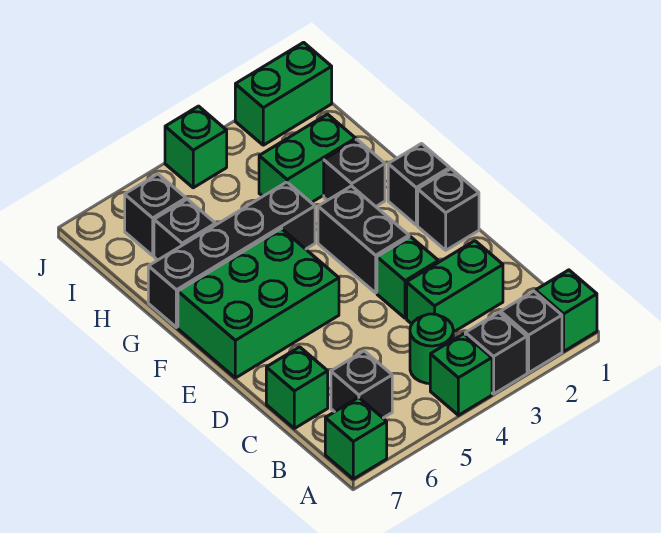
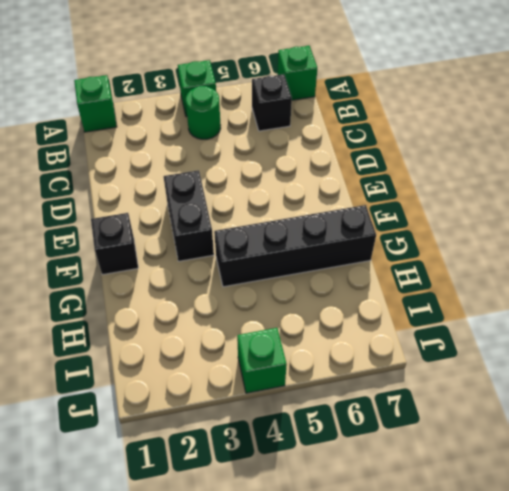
none -> black brick A2 level 1
none -> black brick A3 level 1
none -> green brick C2:C3 level 1

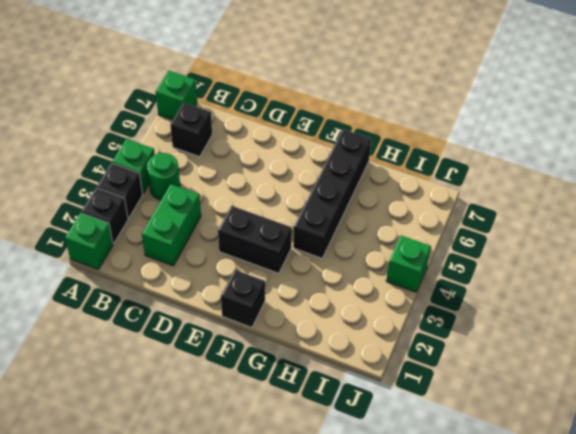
none -> green brick C7 level 1
none -> green brick D3 level 1
none -> black brick E1 level 1

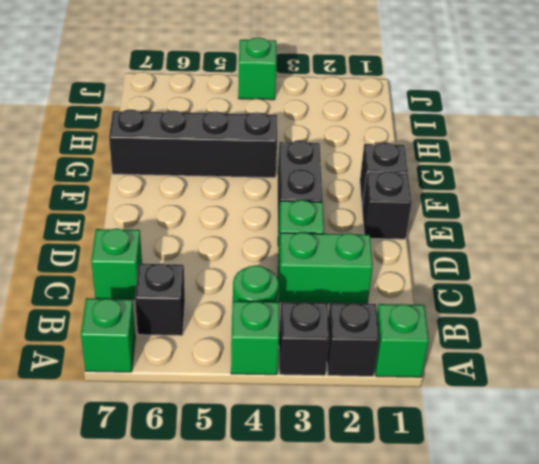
none -> green brick E5:F7 level 1
none -> black brick G2 level 1
none -> green brick H2:H3 level 1

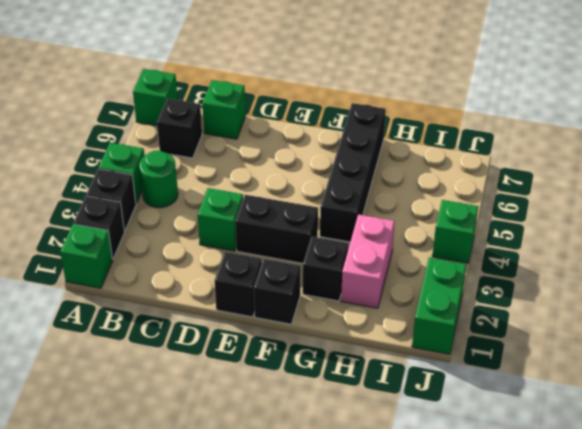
pink brick H2:H3 level 1 -> green brick H2:H3 level 1
none -> green brick C2:C3 level 1
none -> green brick E5:F7 level 1
none -> black brick H6 level 1

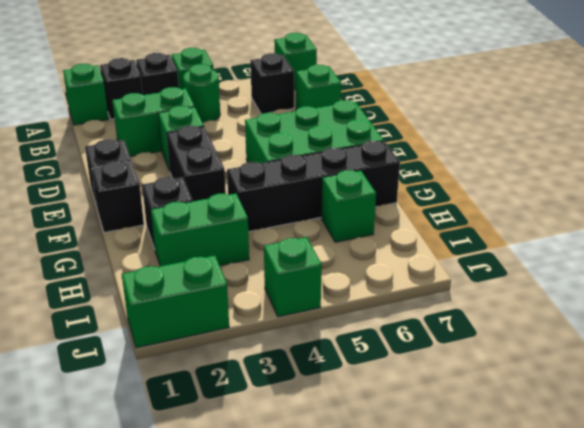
green brick H6 level 1 -> black brick H6 level 1
none -> black brick I6 level 1

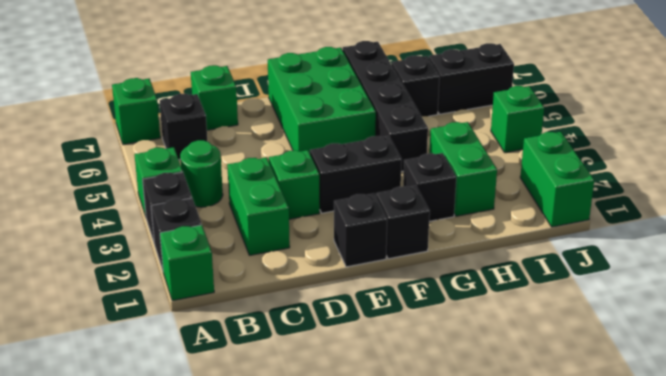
black brick I6:J6 level 1 -> black brick I6 level 1

